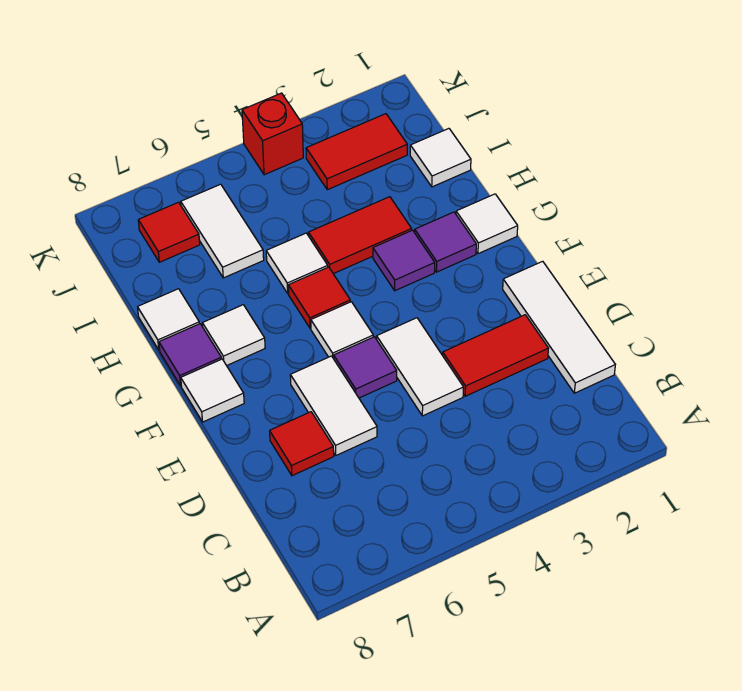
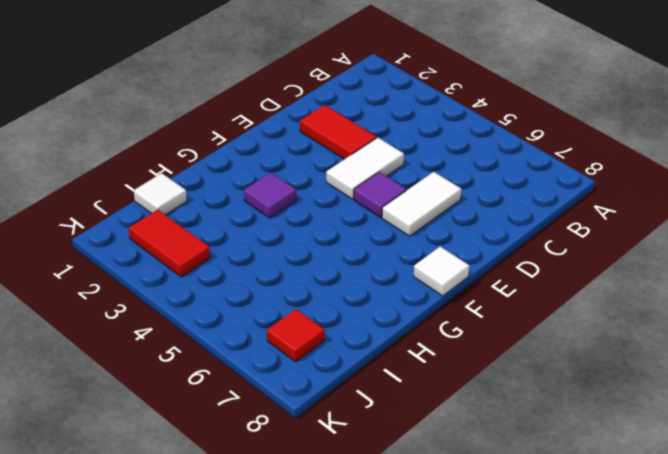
none -> white tile C1:E1 level 1
none -> red tile D7 level 1
none -> white tile F5 level 1

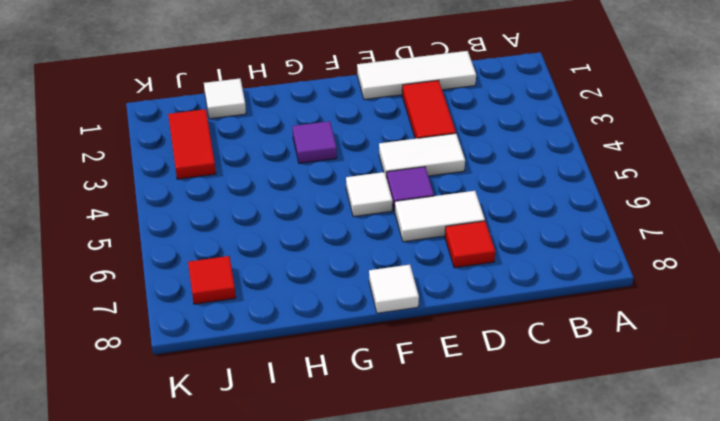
none -> white tile G1 level 1
none -> purple tile G2 level 1
none -> red tile G5 level 1

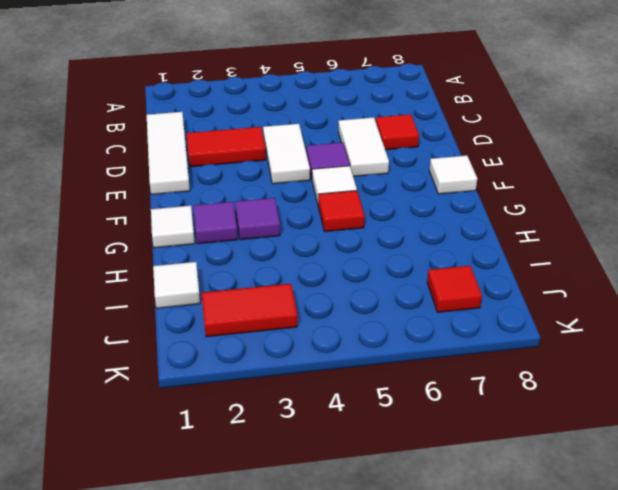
none -> white tile G7 level 1
none -> purple tile G8 level 1
none -> red tile H3:H4 level 1

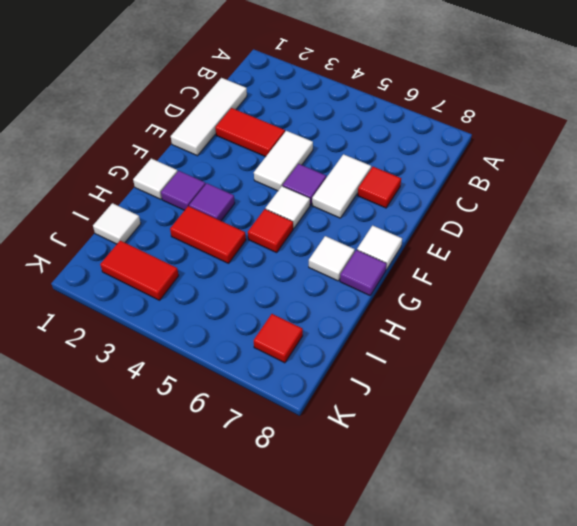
none -> white tile H5 level 1
none -> white tile H8 level 1
none -> white tile I6:J6 level 1

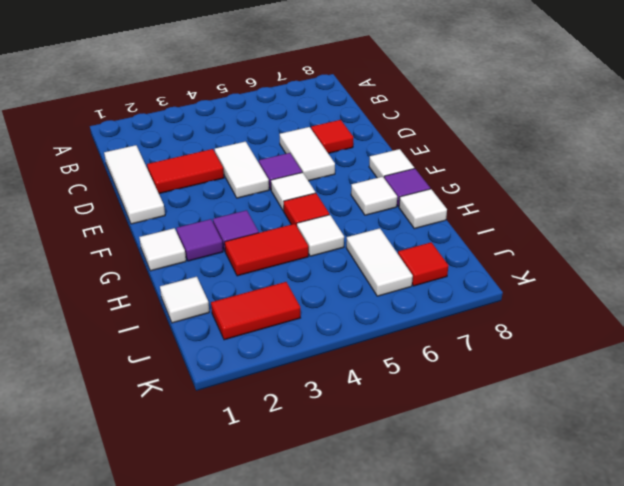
none -> red brick K4 level 1

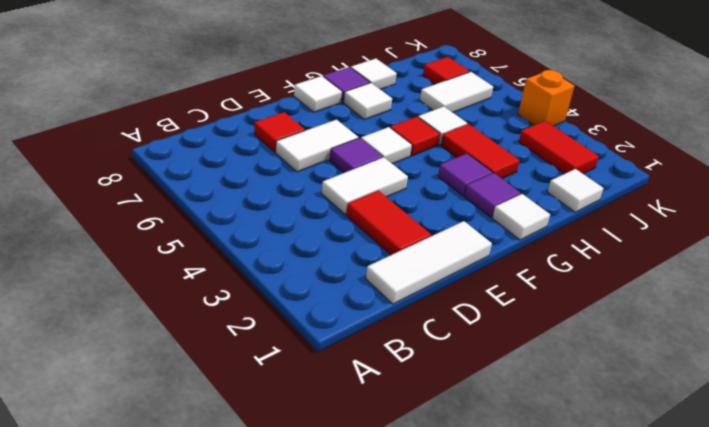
orange brick K4 level 1 -> red brick K4 level 1

